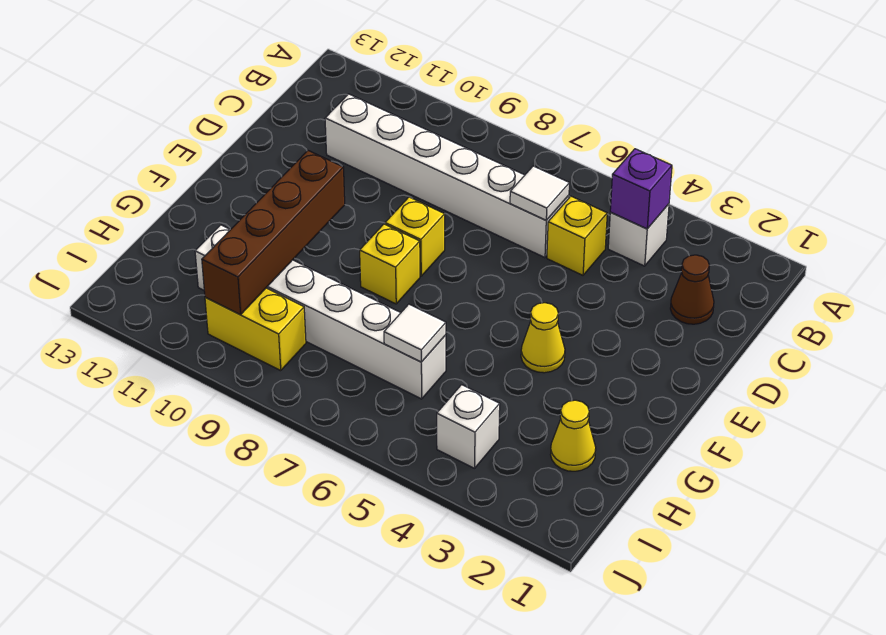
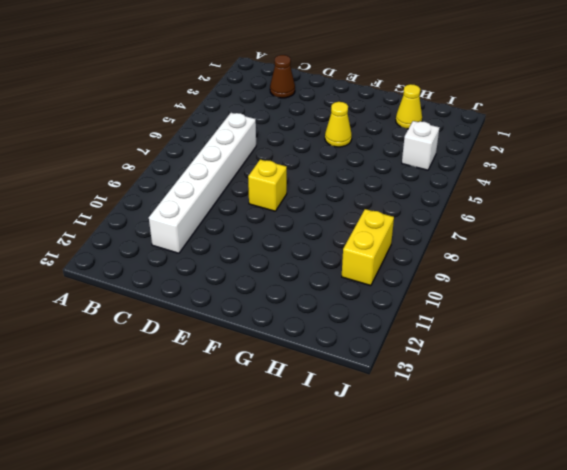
none -> white brick B4 level 1
none -> yellow brick C5 level 1
none -> yellow brick F8 level 1

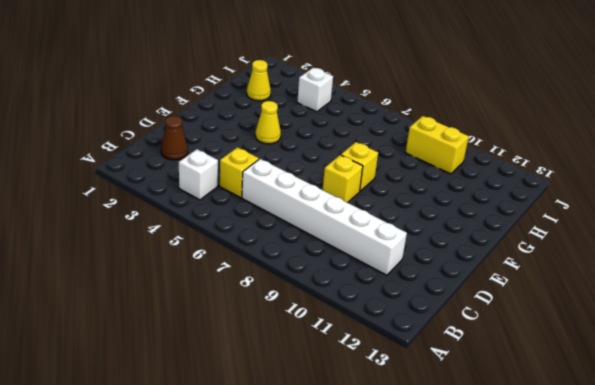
none -> white brick H6:H11 level 1
none -> purple brick B4 level 2
none -> white tile C6 level 2

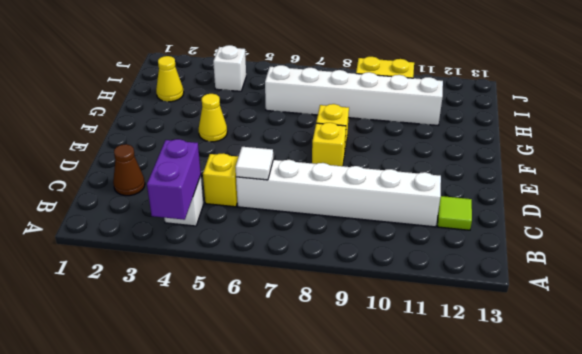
purple brick A4:B4 level 2 -> purple brick B4 level 2
lime tile C12 level 1 -> none
none -> brown brick F10:I10 level 2
none -> white tile H6 level 2

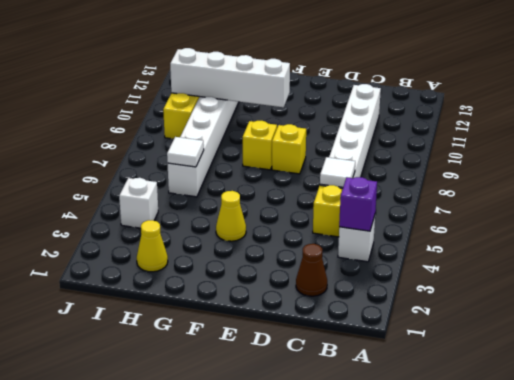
white brick F10:I10 level 2 -> brown brick F10:I10 level 2

